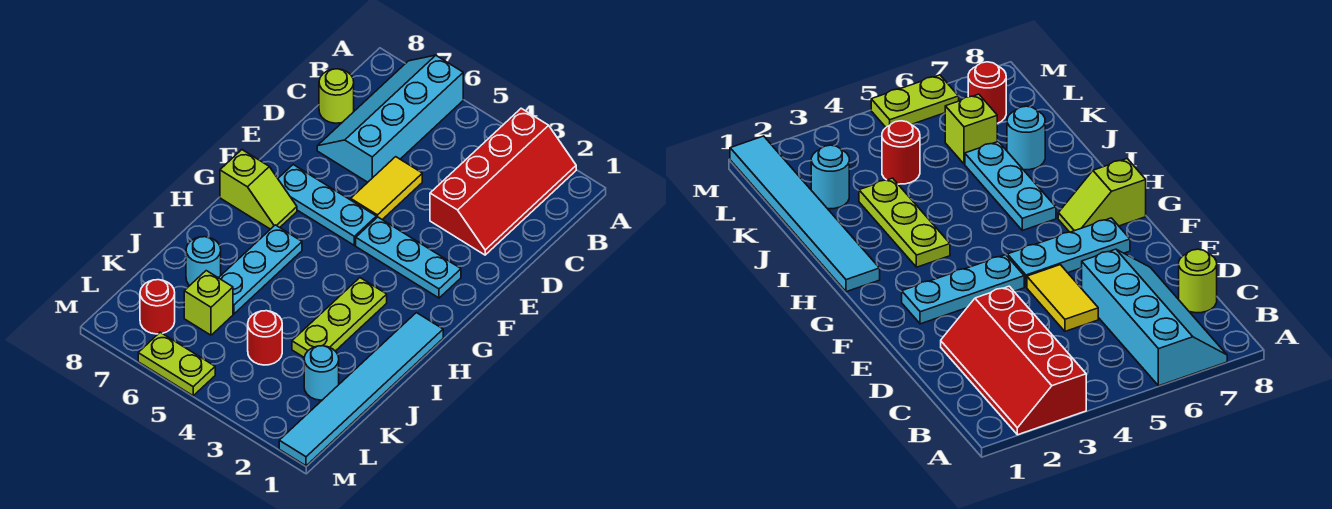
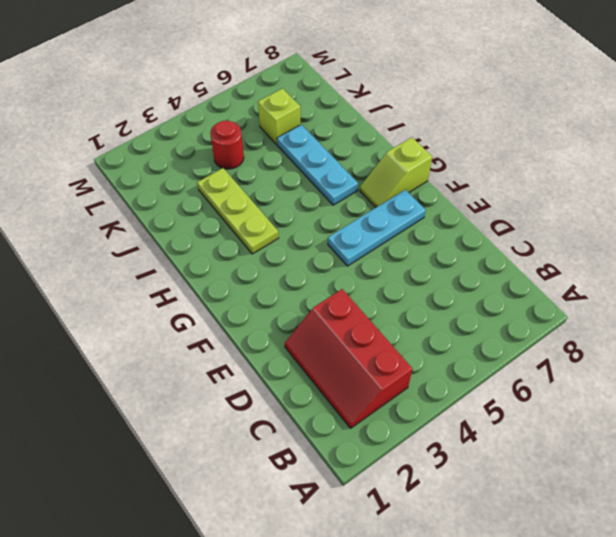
red slope B2:D3 level 1 top 3 -> red slope A2:D3 level 1 top 3
none -> cyan slope A6:D7 level 1 top 6
none -> lime round brick C8 level 1
none -> yellow tile D5:E5 level 1

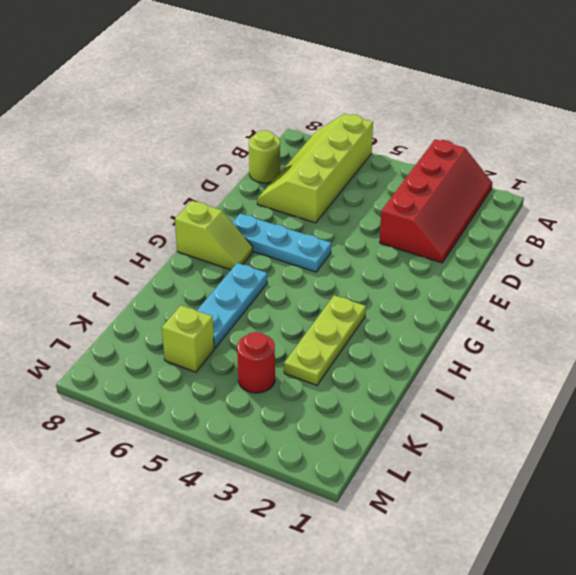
lime slope A6:D7 level 1 top 6 -> cyan slope A6:D7 level 1 top 6
none -> yellow tile D5:E5 level 1
none -> cyan plate F2:F4 level 1
none -> cyan tile H1:M1 level 1

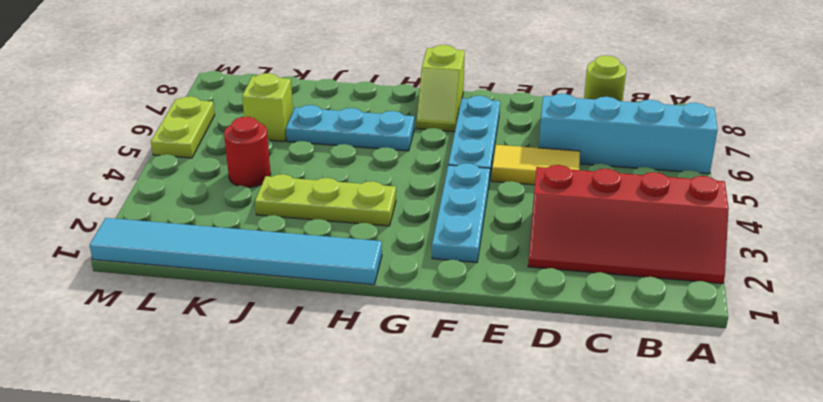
none -> cyan round brick J7 level 1
none -> cyan round brick K2 level 1
none -> red round brick L7 level 1

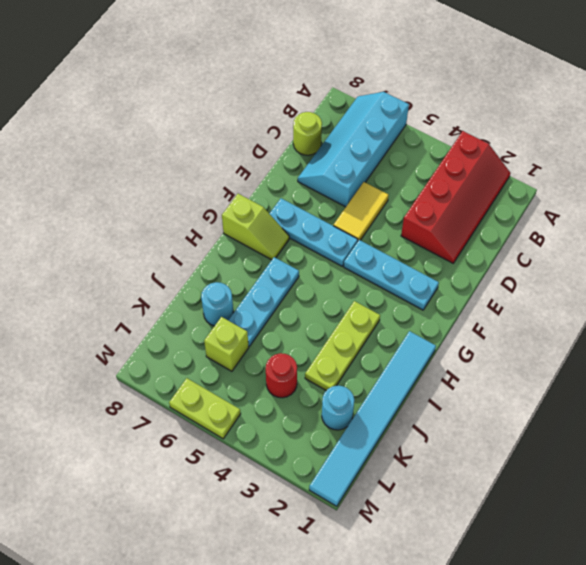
none -> red round brick L7 level 1

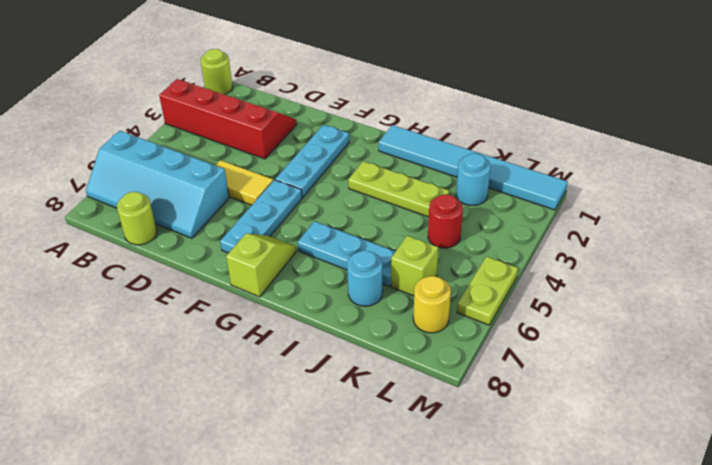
lime round brick A1 level 1 -> none
yellow round brick L7 level 1 -> red round brick L7 level 1

